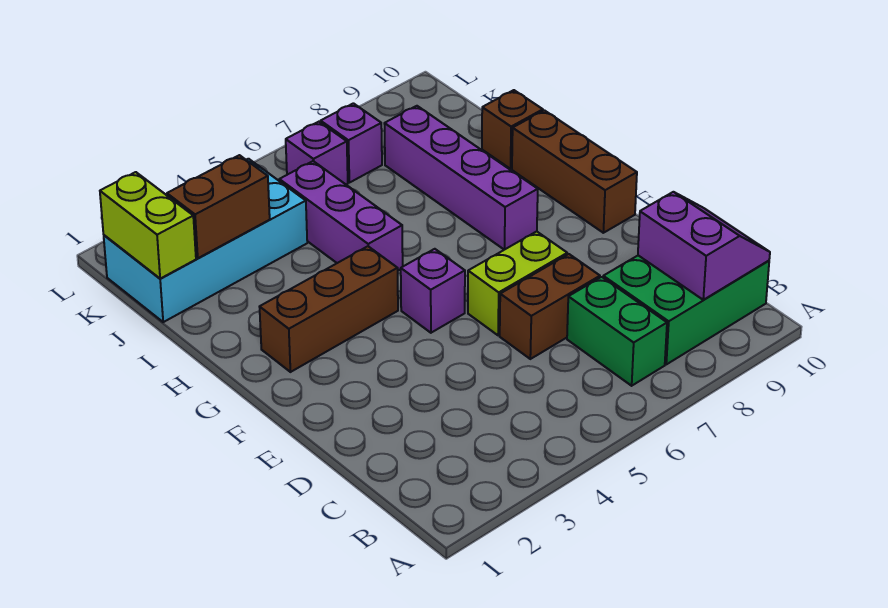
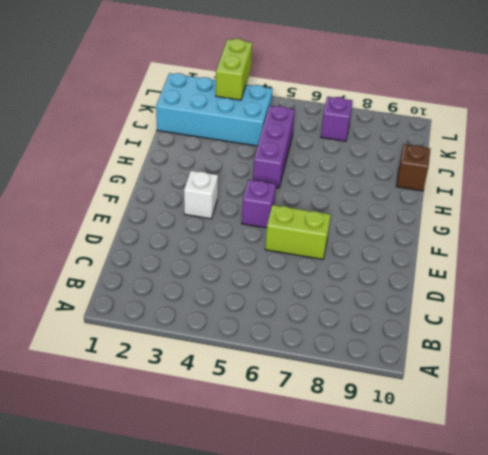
white brick F3 level 1 -> none
lime brick K3:L3 level 2 -> lime brick J1:K1 level 2
none -> green brick B7:C7 level 1
none -> green brick B8:C10 level 1
none -> brown brick D6:D7 level 1

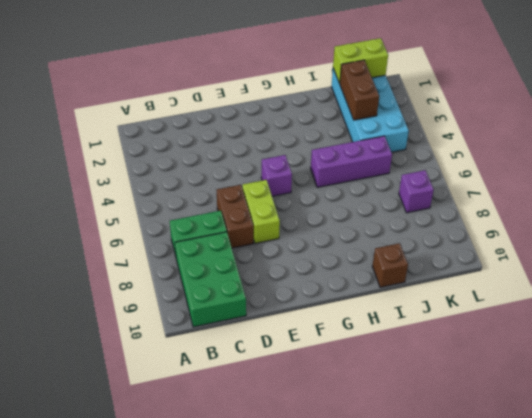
none -> brown brick F10:H10 level 1
none -> brown brick G2:G4 level 1
none -> purple brick G8:J8 level 1

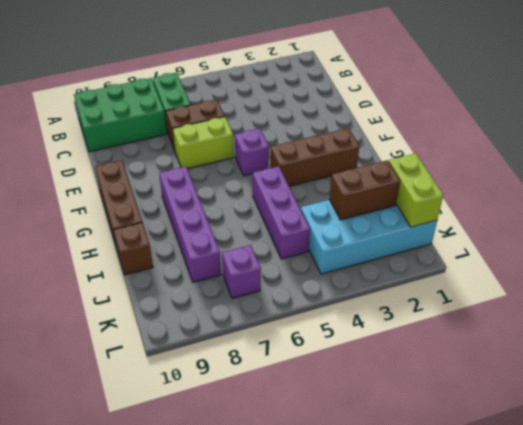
none -> purple brick K6 level 1
none -> purple slope B9:C10 level 2 top 9

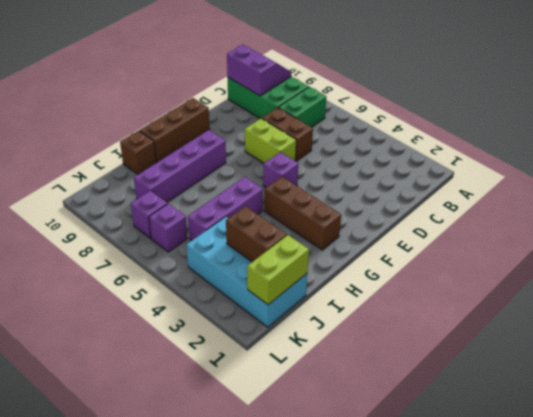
purple slope B9:C10 level 2 top C -> purple slope B9:C10 level 2 top 9

